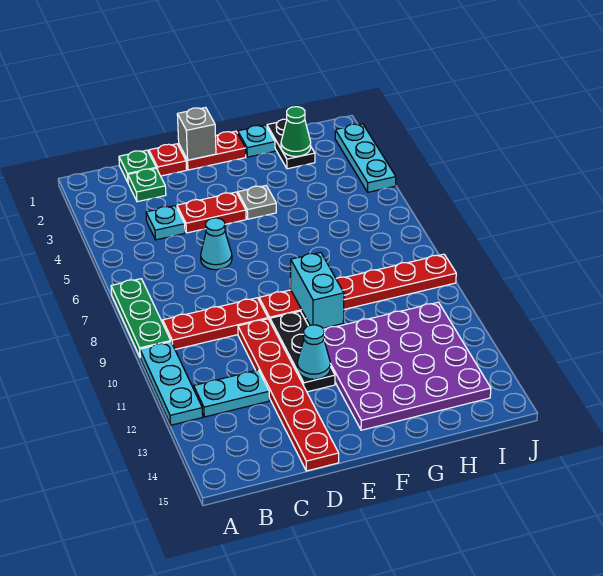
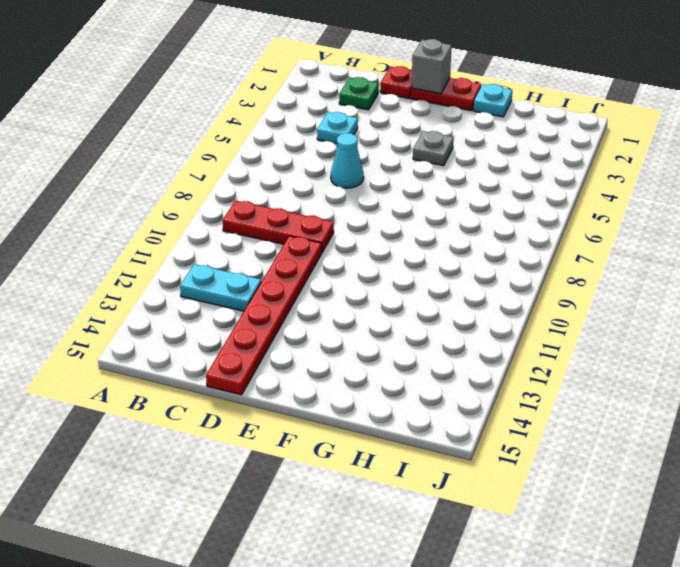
none -> green plate A7:A9 level 1
none -> cyan plate A10:A12 level 1
none -> green plate C1 level 1

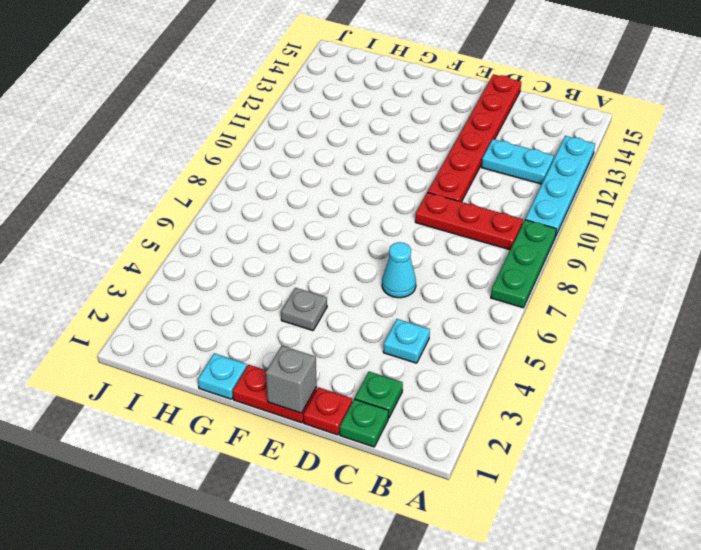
cyan plate A10:A13 level 1 -> cyan plate A10:A12 level 1
none -> red plate D4:E4 level 1
none -> red plate E9:J9 level 1
none -> black plate E10:E12 level 1

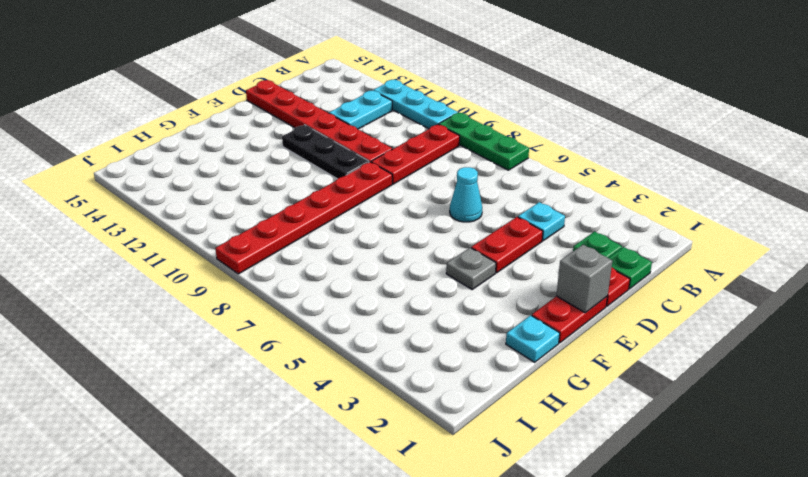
none -> purple plate F11:I14 level 1
none -> black plate H1:H2 level 1
none -> cyan plate J2:J4 level 1

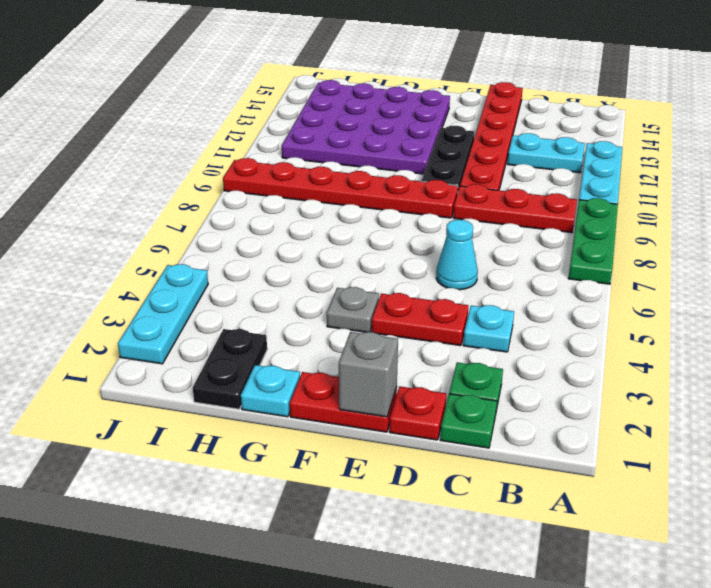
none -> cyan cone E12 level 2
none -> cyan brick F9:F10 level 2
none -> green cone H2 level 2

